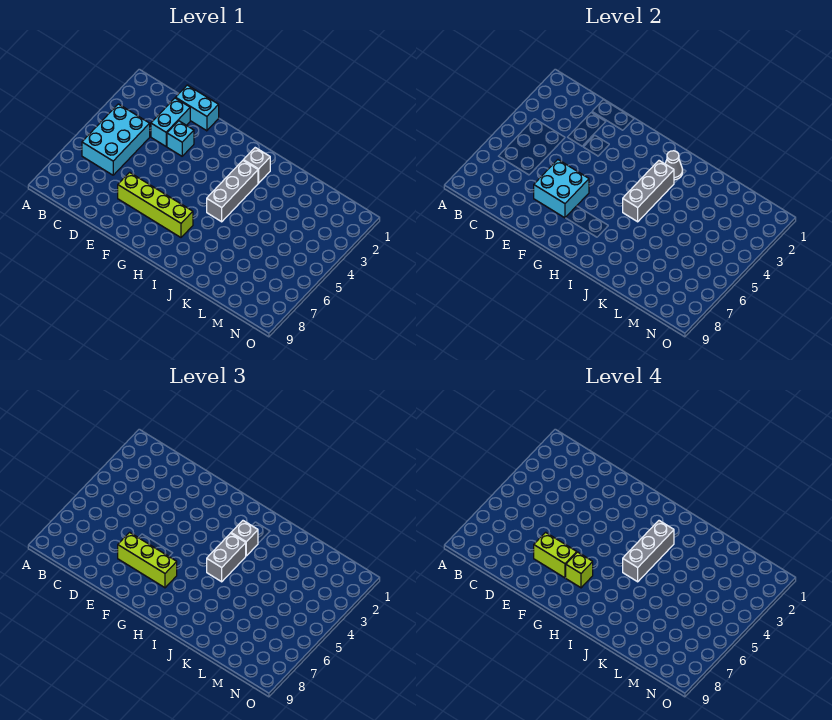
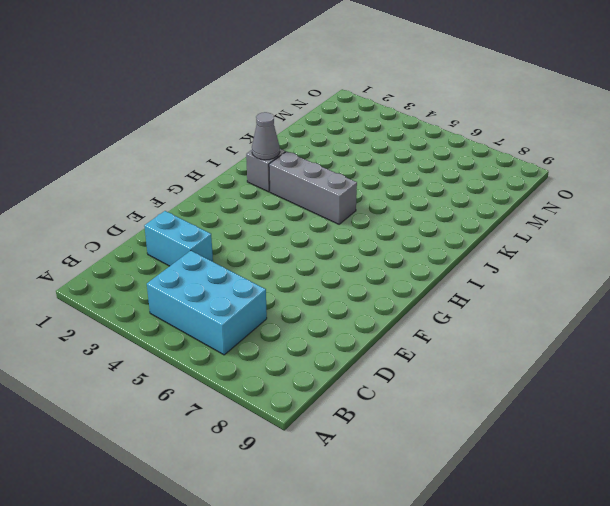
none -> cyan brick D1:E1 level 1
none -> cyan brick E3 level 1
none -> lime brick E7:H7 level 1

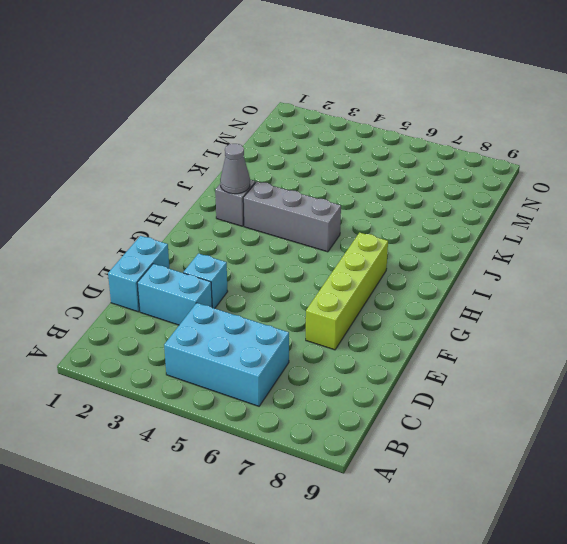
none -> cyan brick E6:F7 level 2
none -> grey brick I3:I5 level 2
none -> lime brick E7:G7 level 3

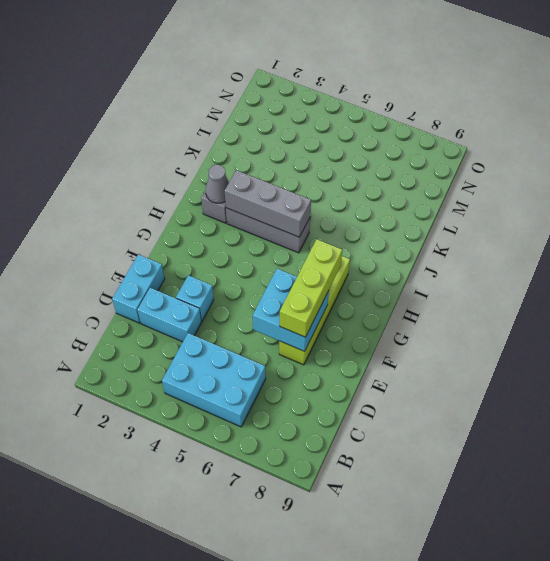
none -> grey brick I3 level 3
none -> grey brick I4:I5 level 3
none -> lime brick E7:F7 level 4

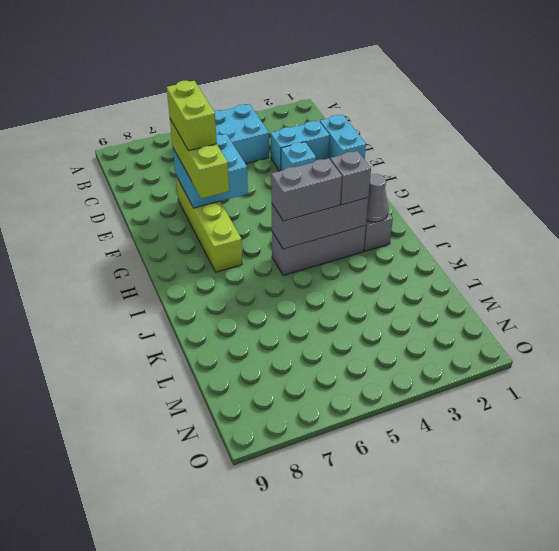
none -> lime brick G7 level 4
none -> grey brick I3:I5 level 4

